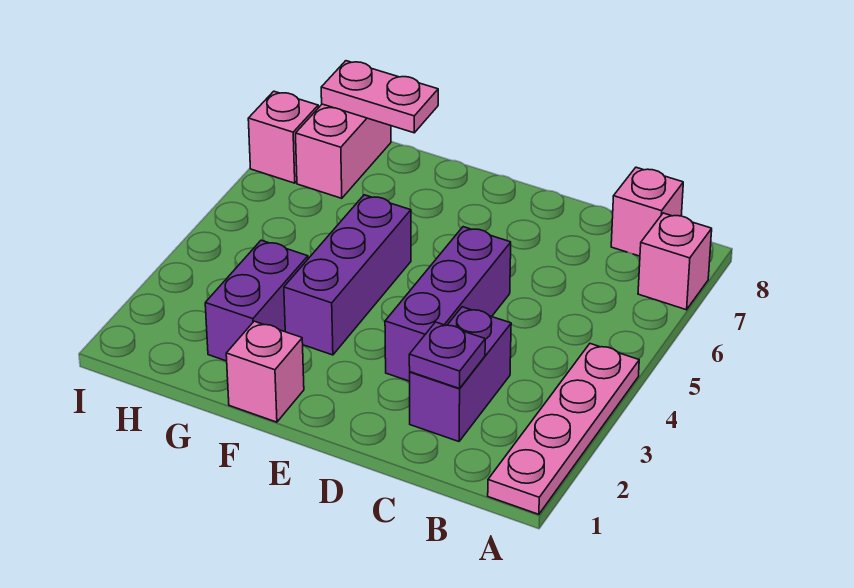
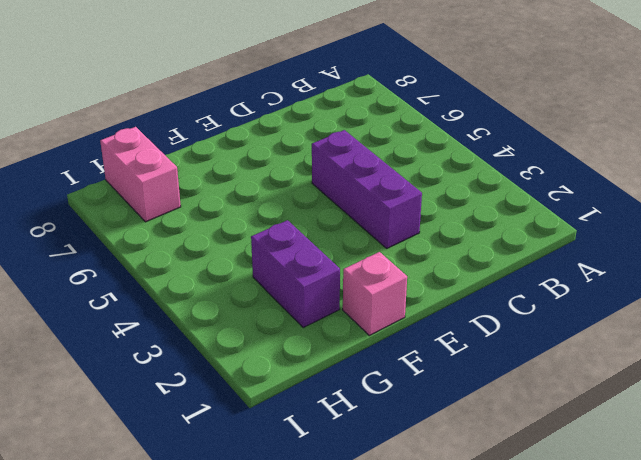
none -> pink plate A1:A4 level 1
none -> pink brick A7 level 1
none -> pink brick B8 level 1

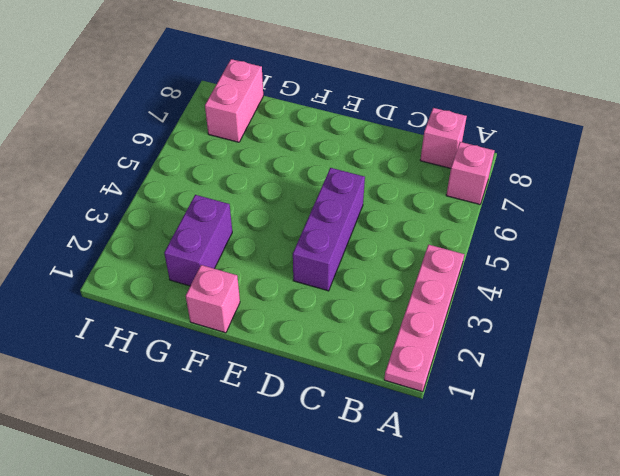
none -> purple brick C2:C3 level 1
none -> purple brick F3:F5 level 1
none -> pink brick I7 level 1

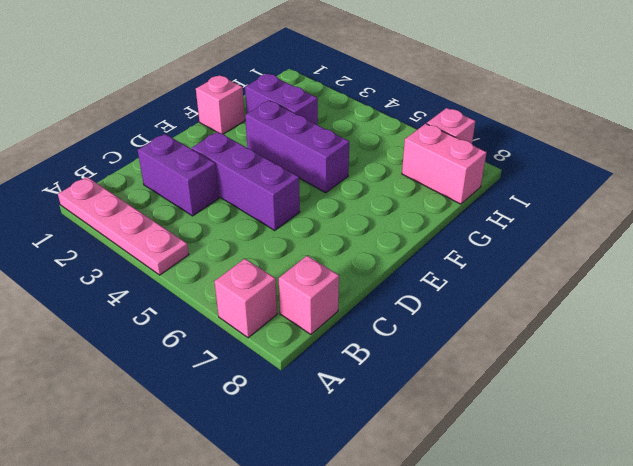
none -> purple plate C2 level 2
none -> pink plate G8:H8 level 2

